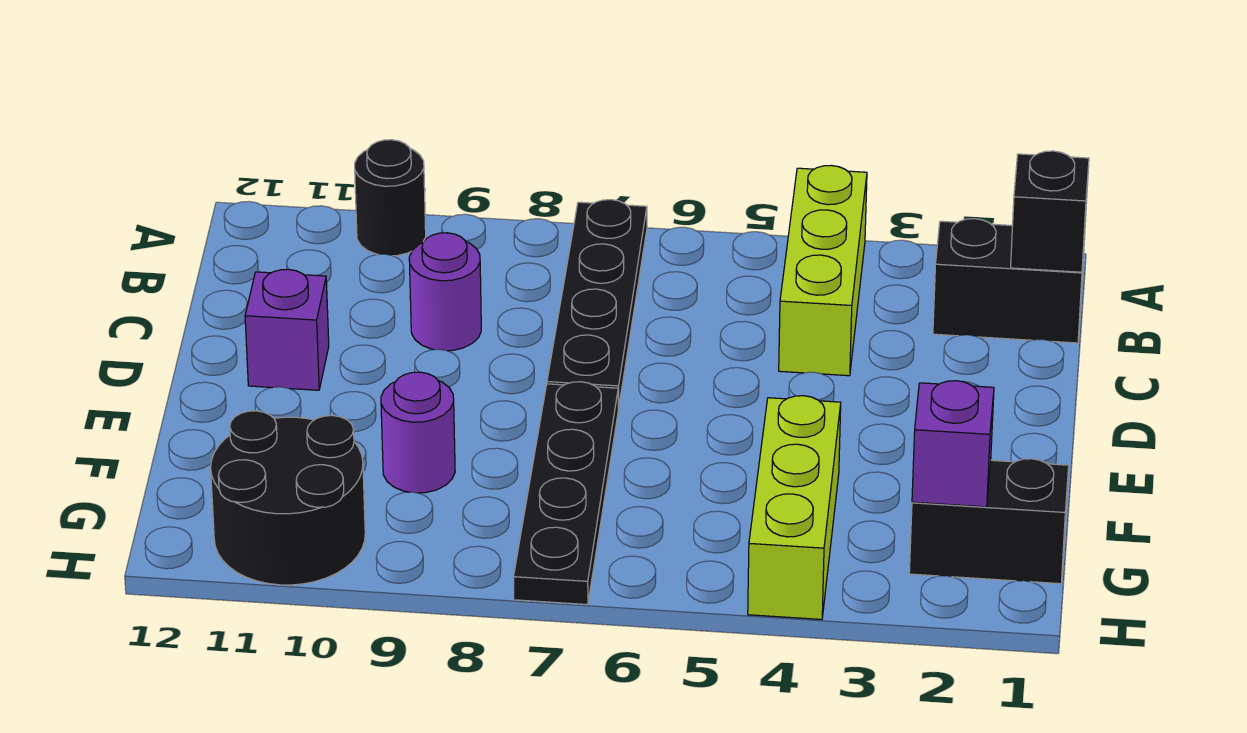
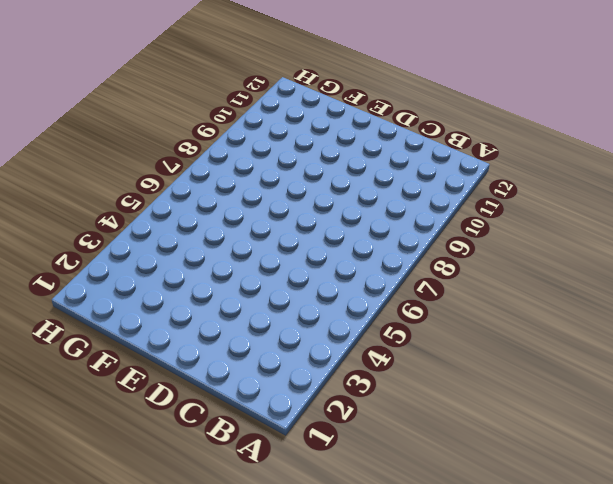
none -> lime brick A4:C4 level 1
none -> black plate A7:D7 level 1
none -> black round brick A10 level 1

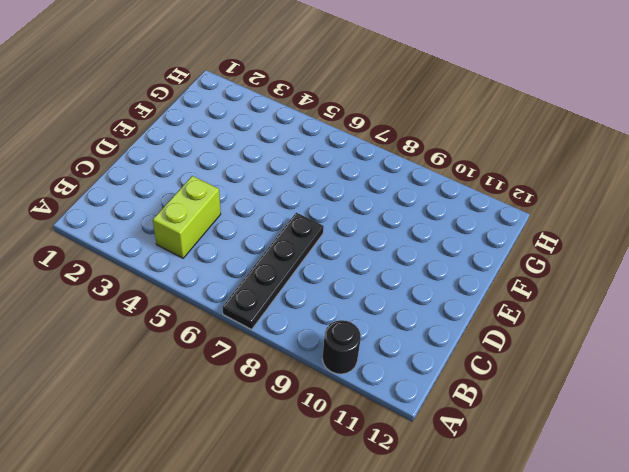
lime brick B4:C4 level 1 -> lime brick A4:C4 level 1
none -> black brick B1:B2 level 1
none -> purple round brick C9 level 1
none -> purple brick D11 level 1

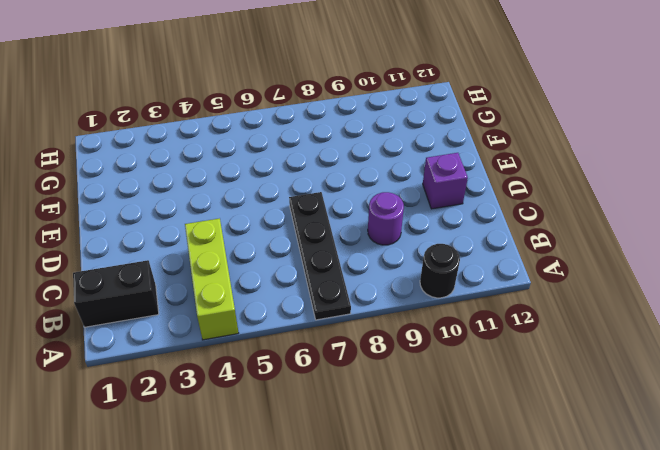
none -> black plate E7:H7 level 1
none -> lime brick F4:H4 level 1
none -> purple round brick F9 level 1

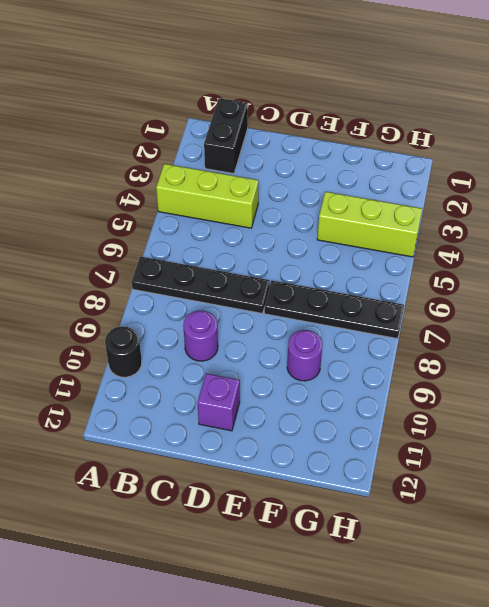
none -> black brick G1:G2 level 1
none -> black round brick G10:H11 level 1
none -> black brick B1 level 2

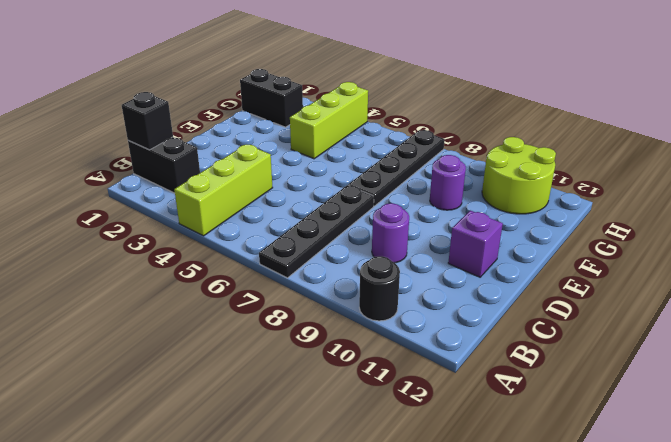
lime round brick G10:H11 level 1 -> black round brick G10:H11 level 1
none -> purple brick G2 level 2

